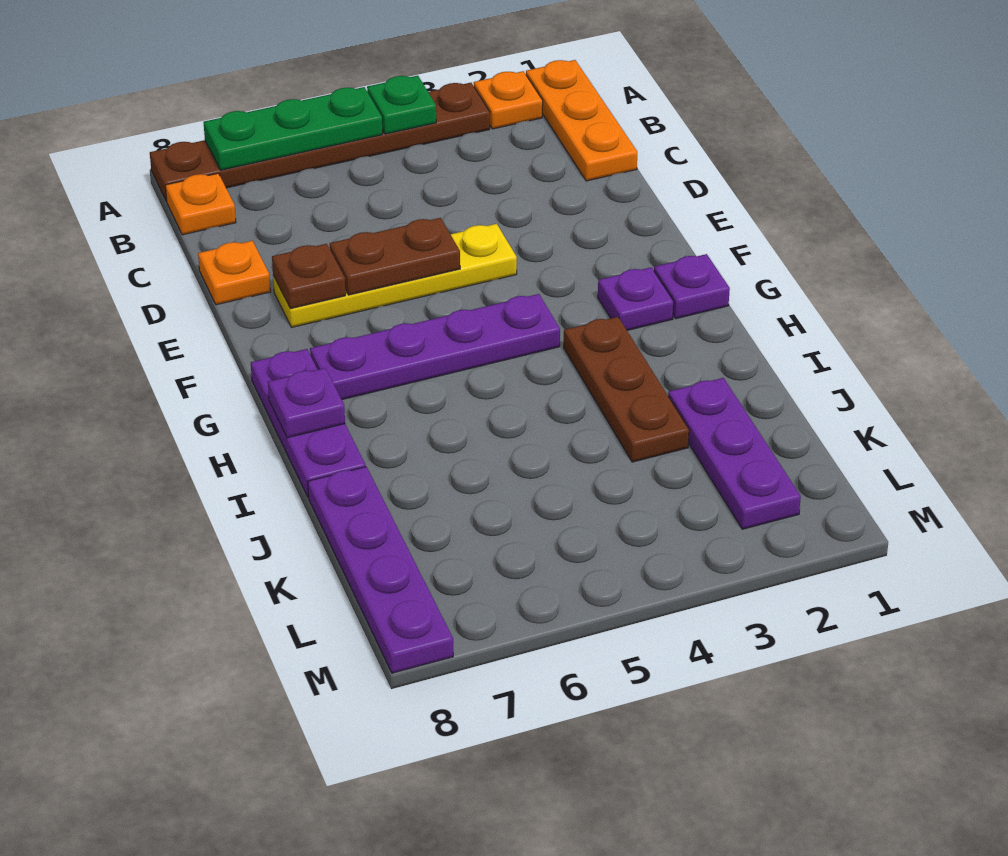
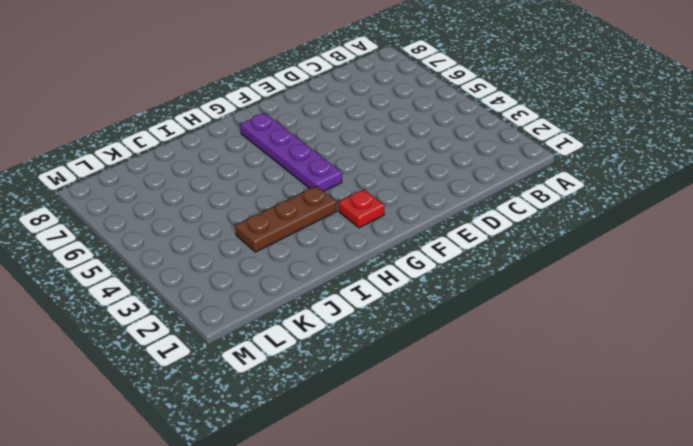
red plate G2 level 1 -> purple plate G2 level 1
none -> orange plate A1:C1 level 1
none -> orange plate A2 level 1
none -> brown plate A3:A8 level 1

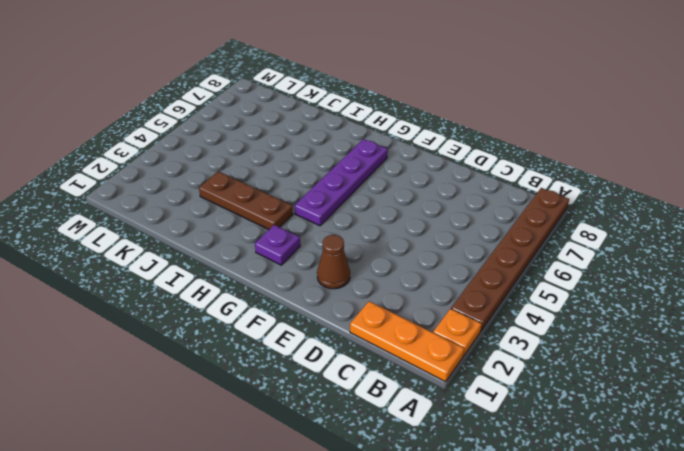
brown cone E2 level 1 -> none
none -> orange plate B8 level 1
none -> orange plate D8 level 1
none -> yellow plate E4:E7 level 1

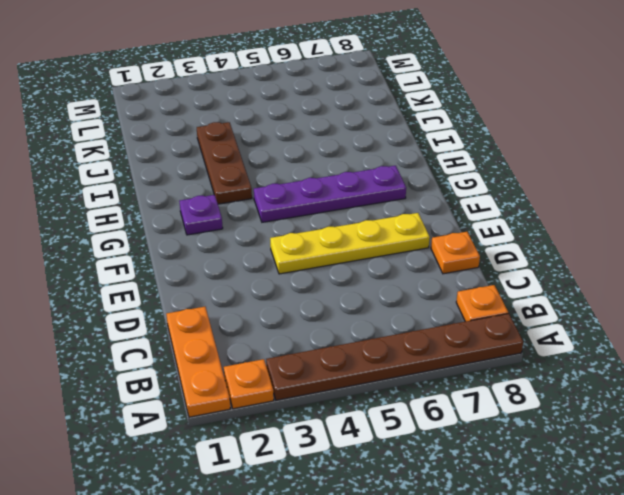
none -> purple plate G1 level 1
none -> purple plate G8:I8 level 1
none -> purple plate J2:L2 level 1

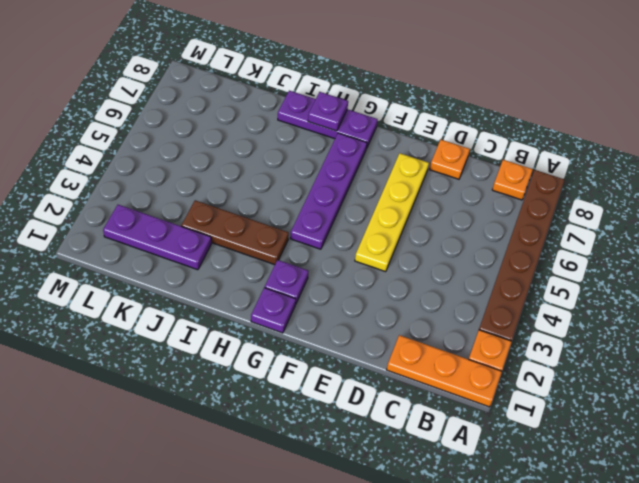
none -> purple plate J8:M8 level 1
none -> green plate A4 level 2
none -> green plate A5:A7 level 2

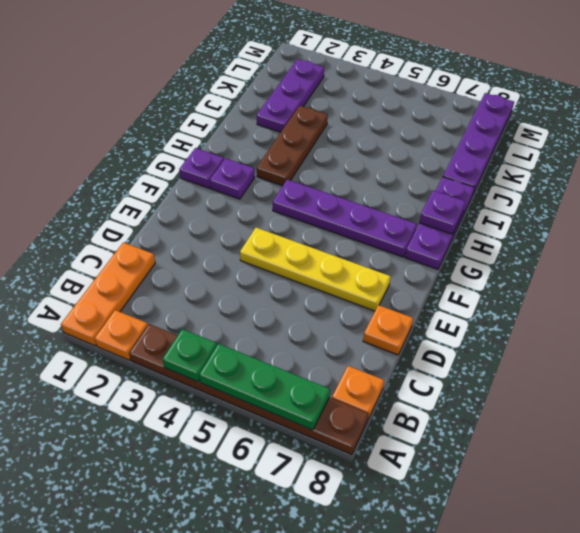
none -> brown plate E5:E6 level 2
none -> brown plate E7 level 2

